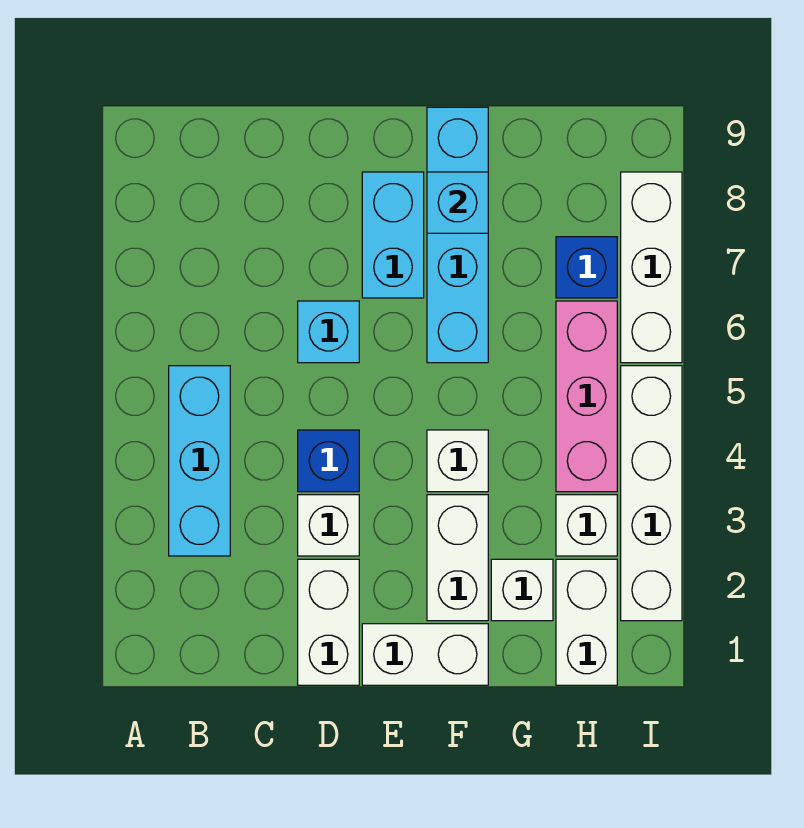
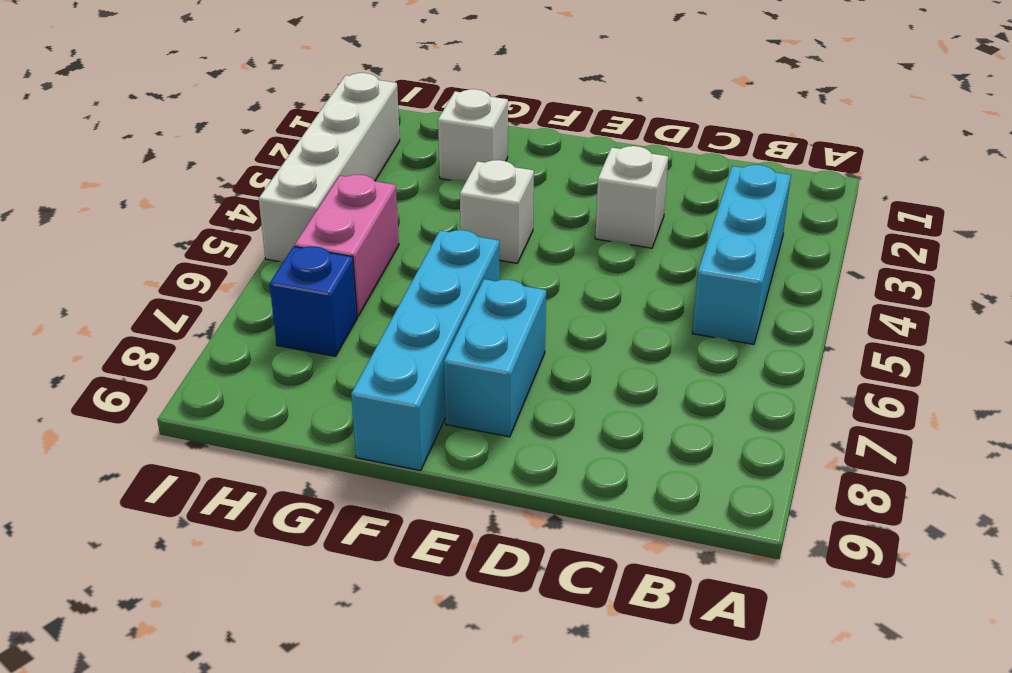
pink brick H5:H6 level 1 -> pink brick H4:H6 level 1
none -> white brick D1:D2 level 1
none -> blue brick D4 level 1
none -> cyan brick D6 level 1

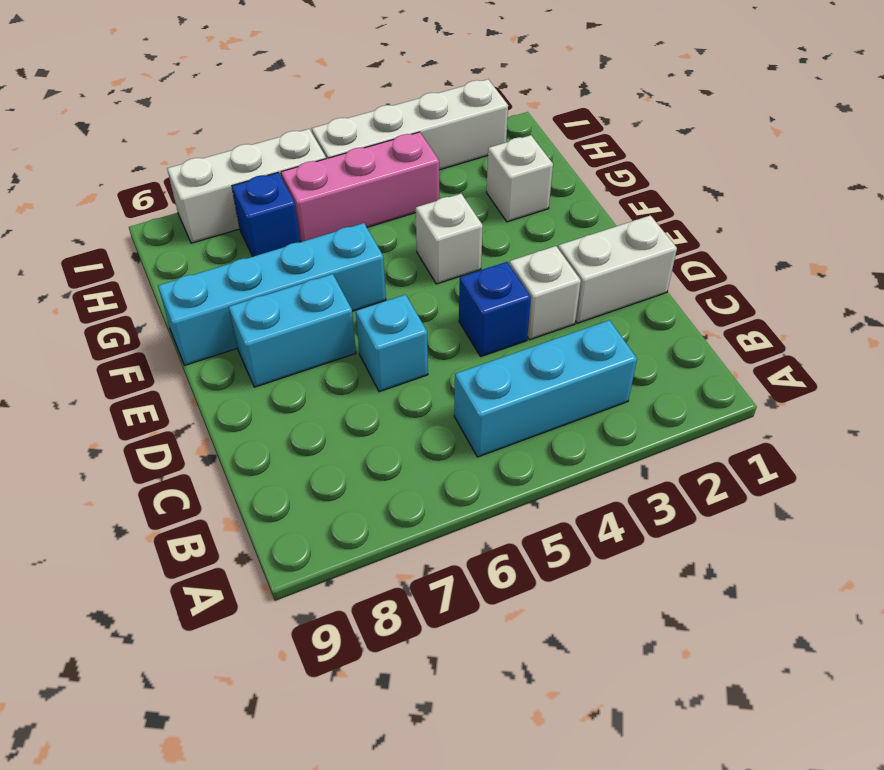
none -> white brick E1:F1 level 1
none -> white brick F2:F3 level 1
none -> white brick H1:H2 level 1

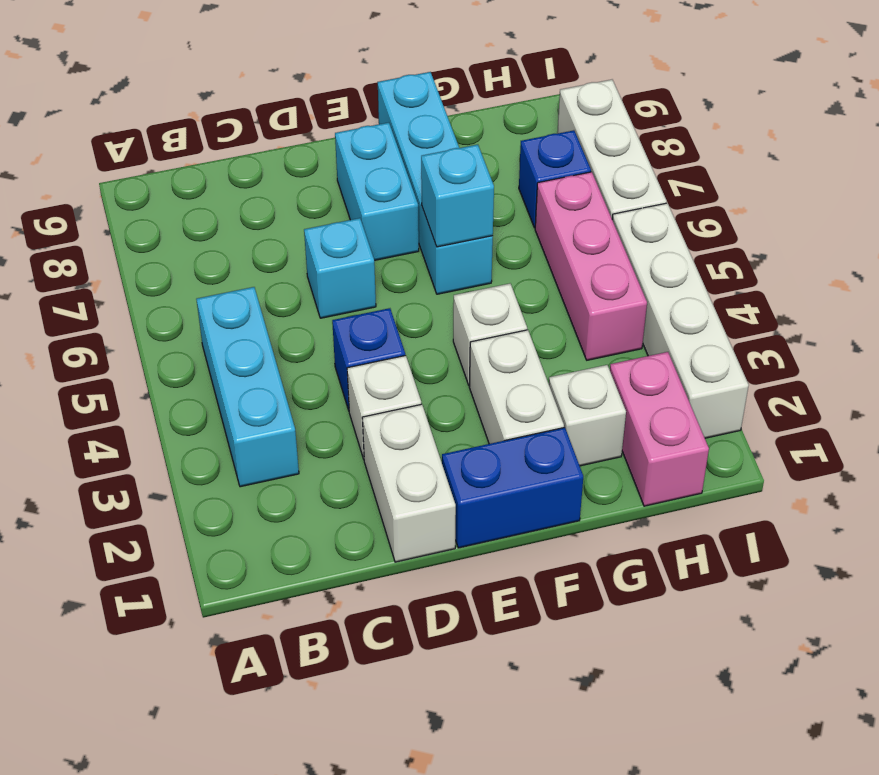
blue brick E1:F1 level 1 -> white brick E1:F1 level 1
cyan brick F6 level 2 -> cyan brick F8 level 2
pink brick H1:H2 level 1 -> white brick H1:H2 level 1
none -> white brick H3 level 1

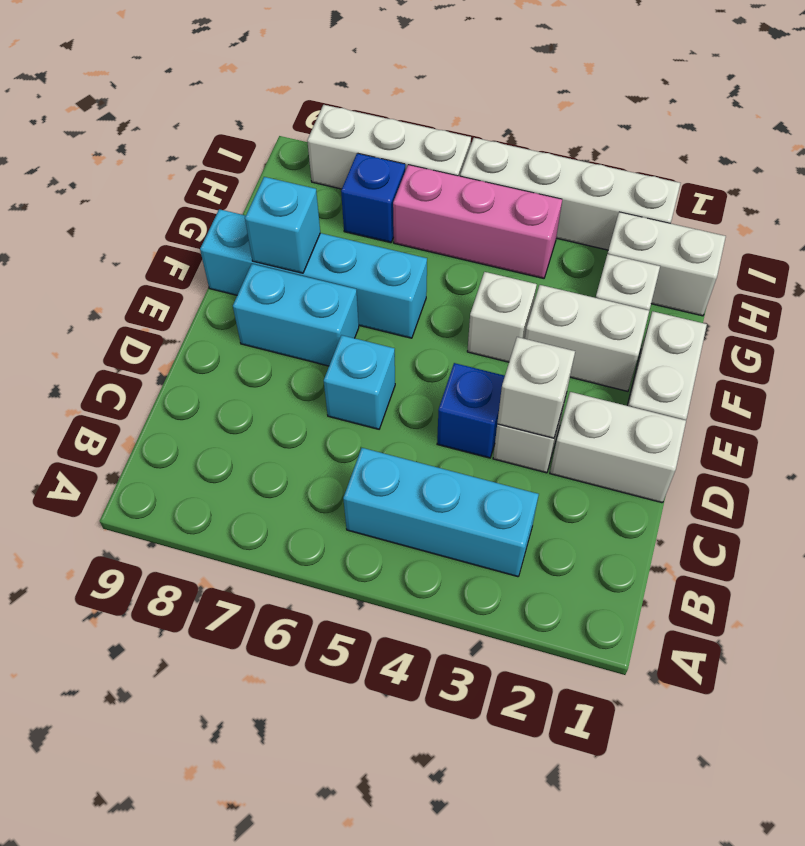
white brick D3 level 2 -> white brick H3 level 1

